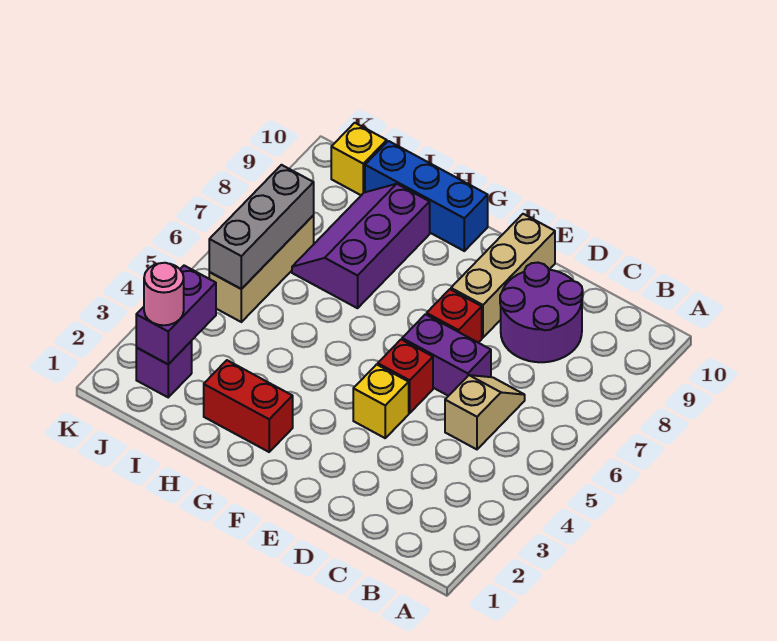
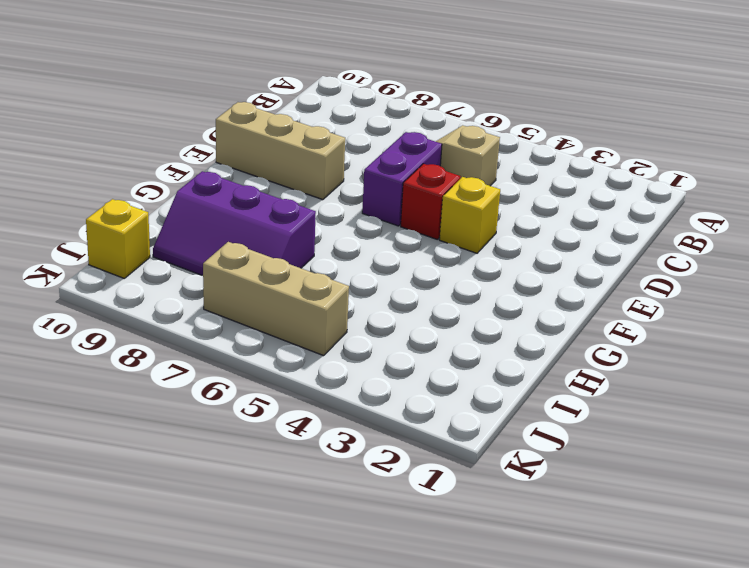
none -> purple round brick C8:D9 level 1
none -> red brick E7 level 1
none -> red brick G2:H2 level 1

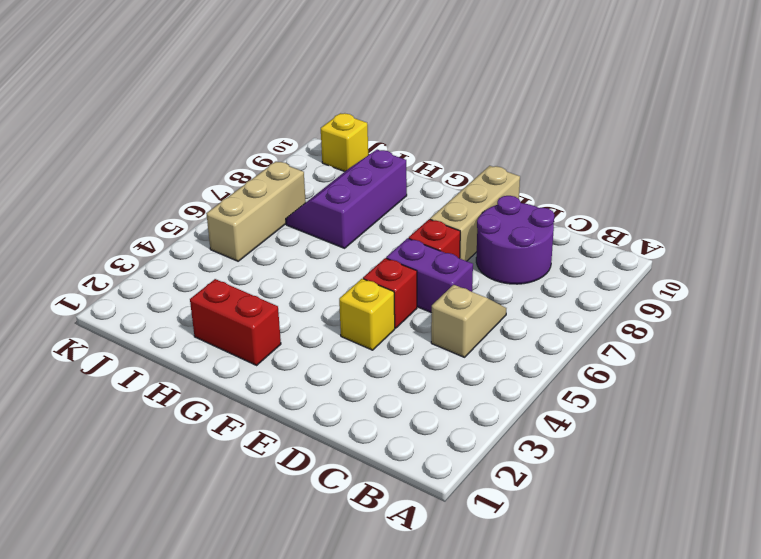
none -> blue brick G10:I10 level 1
none -> purple brick J2 level 1
none -> purple brick J2:J3 level 2

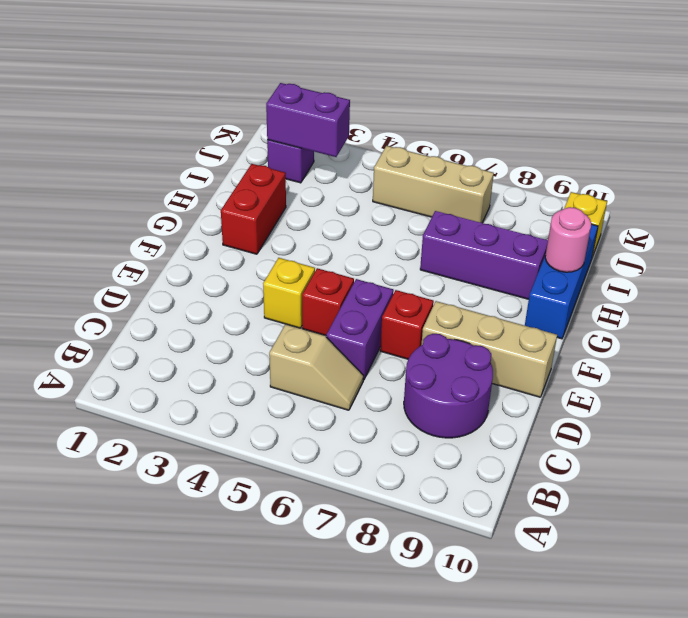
pink round brick H10 level 2 -> pink round brick J2 level 3
none -> grey brick J5:J7 level 2

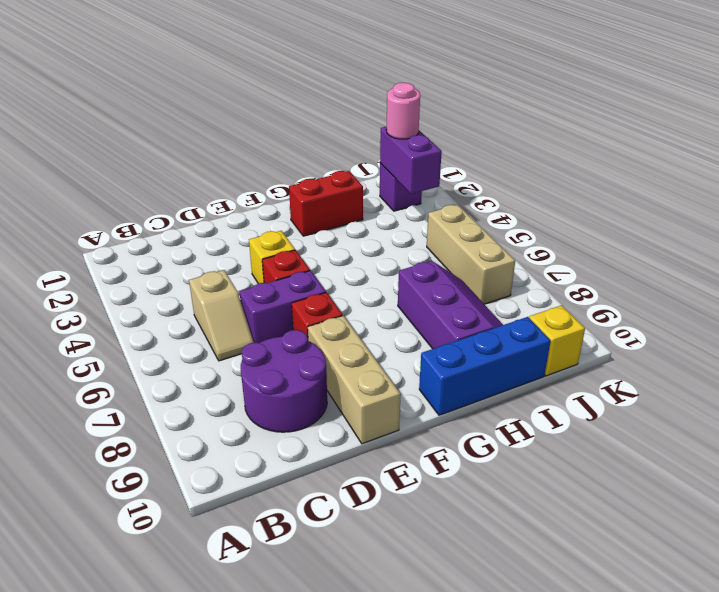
none -> grey brick J5:J7 level 2

